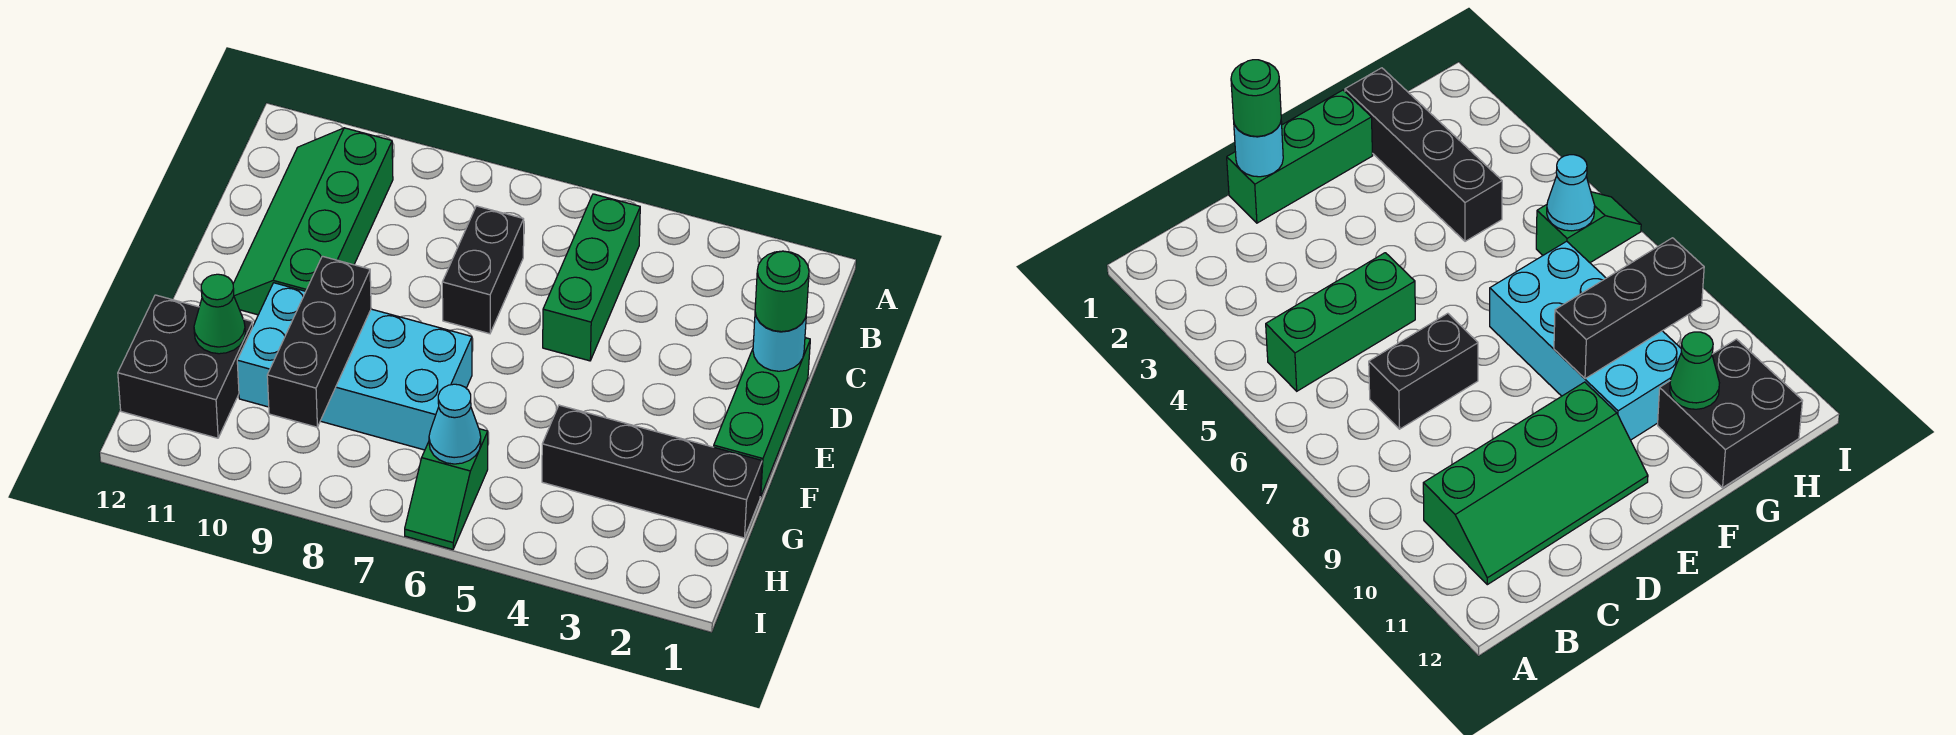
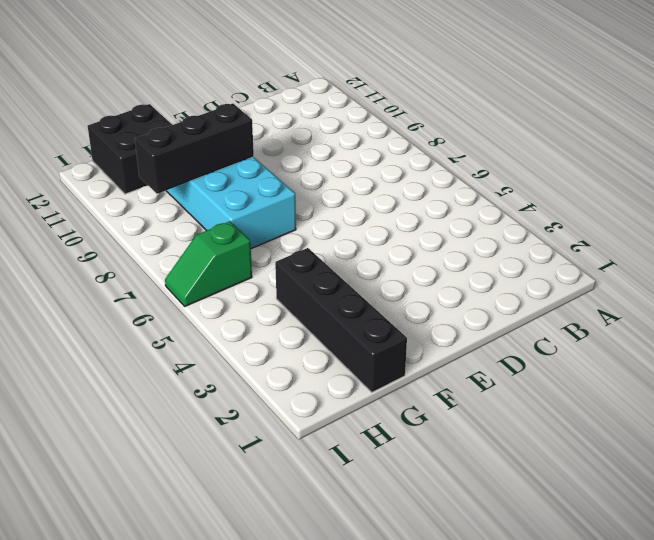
none -> green brick B5:D5 level 1
none -> green slope B10:E11 level 1 top 10
none -> black brick C7:D7 level 1

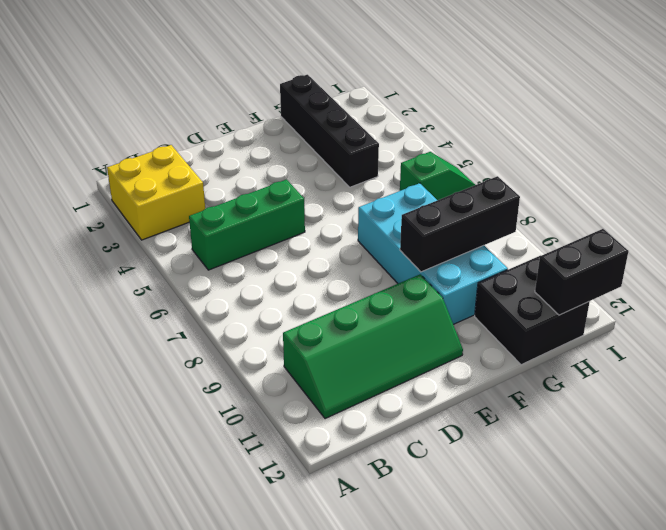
yellow brick A2:B3 level 1 -> none
black brick H12:I12 level 2 -> black brick C7:D7 level 1
none -> green brick D1:F1 level 1
none -> cyan round brick D1 level 2
none -> green cone G11 level 2

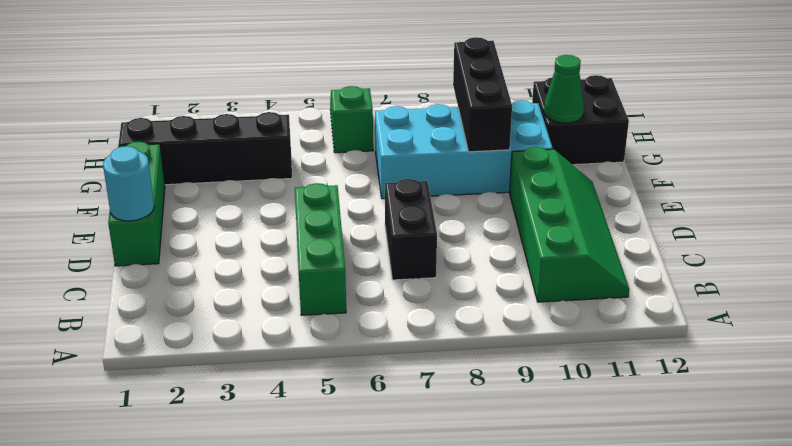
none -> cyan cone H6 level 2
none -> green round brick D1 level 3

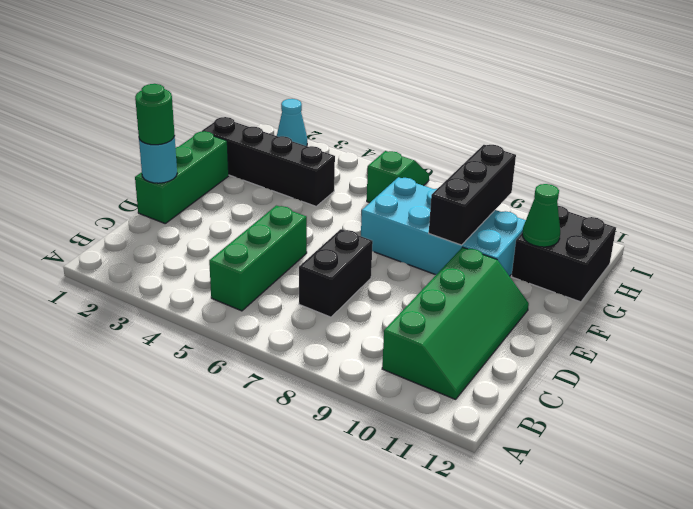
cyan cone I2 level 1 -> cyan cone H6 level 2

